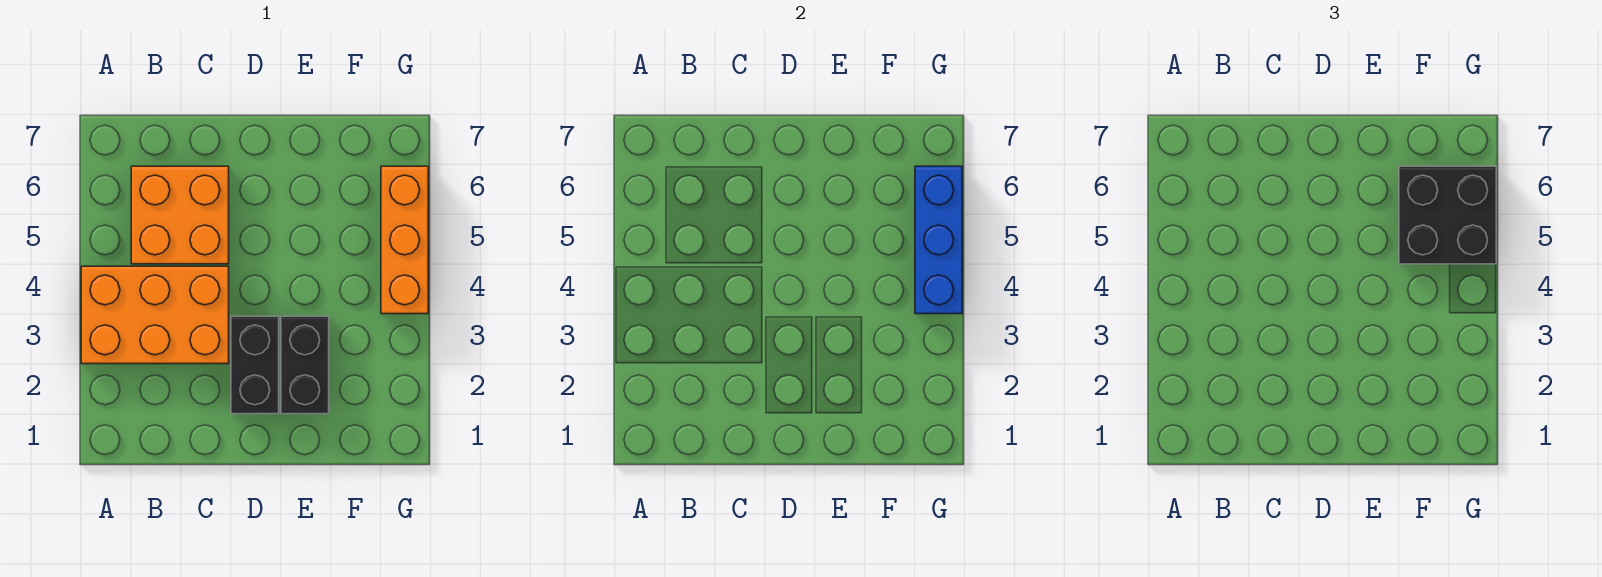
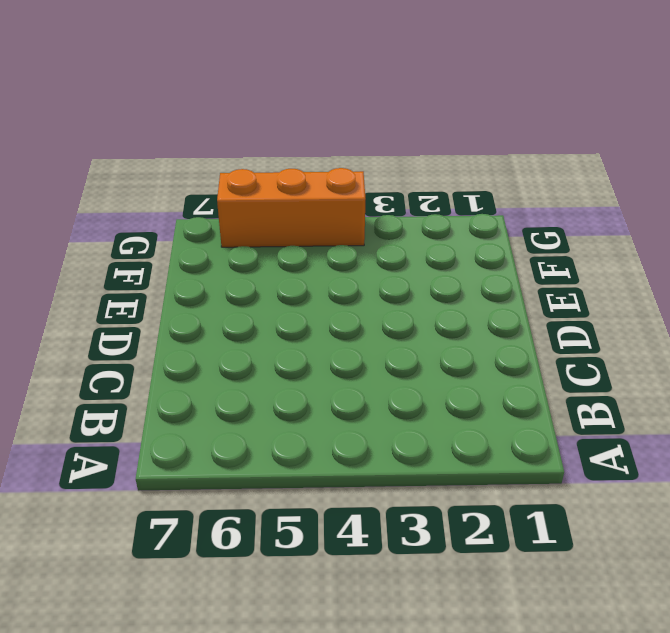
none -> orange brick A3:C4 level 1
none -> orange brick B5:C6 level 1

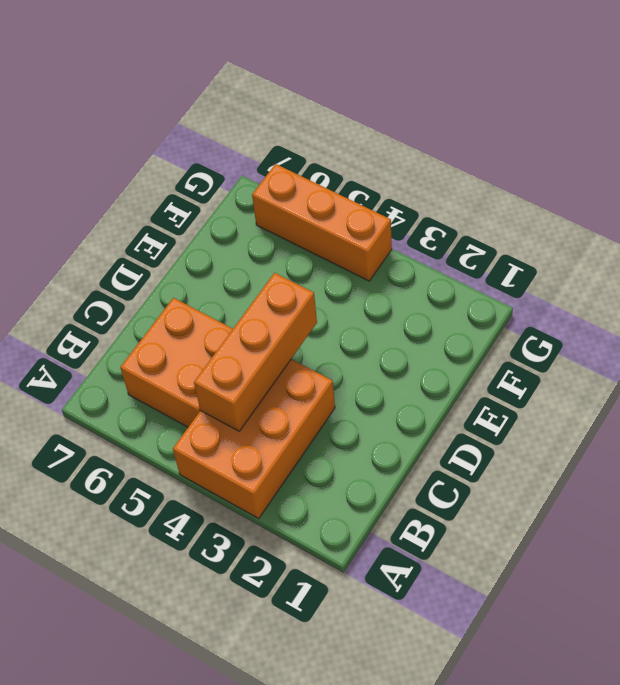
orange brick B4:D4 level 2 -> none
none -> black brick D2:D3 level 1
none -> black brick E2:E3 level 1

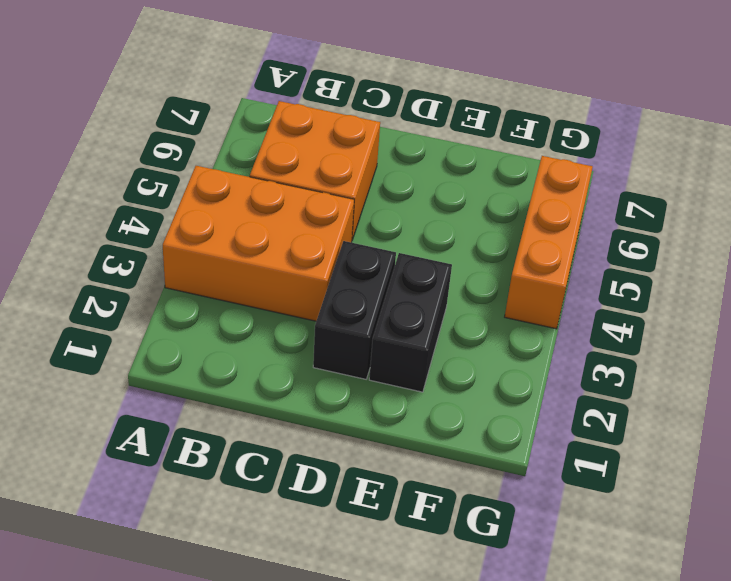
none -> blue brick G4:G6 level 2
none -> black brick F5:G6 level 3

